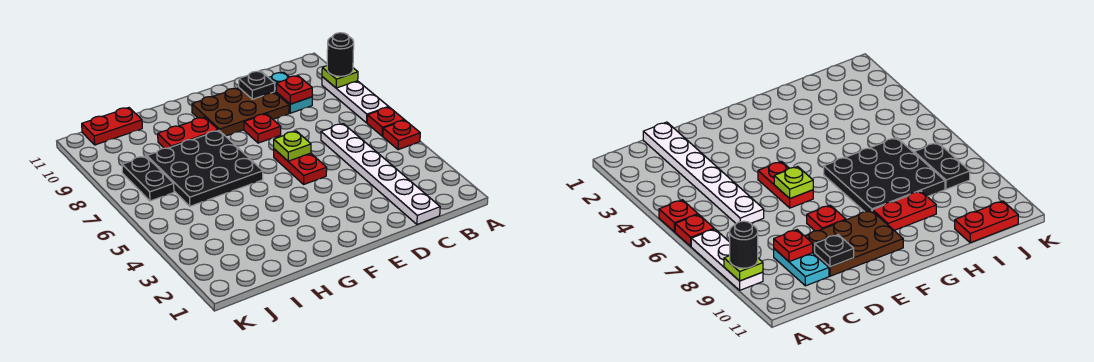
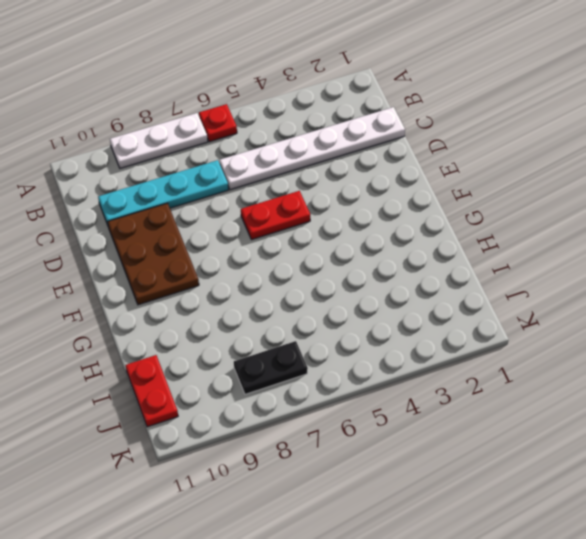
cyan plate C7:C10 level 1 -> cyan plate C9:C10 level 1
none -> red plate A5 level 1
none -> red plate E8 level 1
none -> black plate G6:I8 level 1

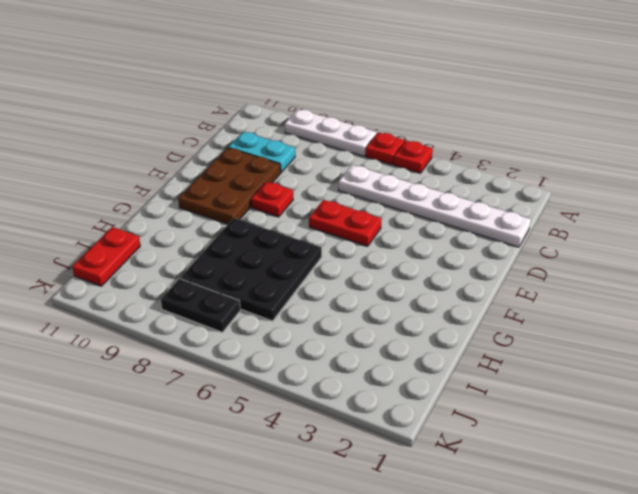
none -> red plate G9:H9 level 1
none -> lime plate A9 level 2
none -> red plate C9 level 2

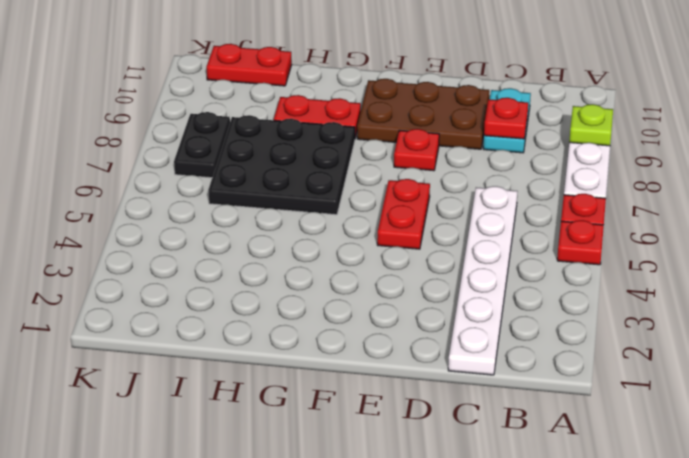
none -> black plate D10 level 2
none -> lime plate E6 level 2
none -> black round brick A9 level 3

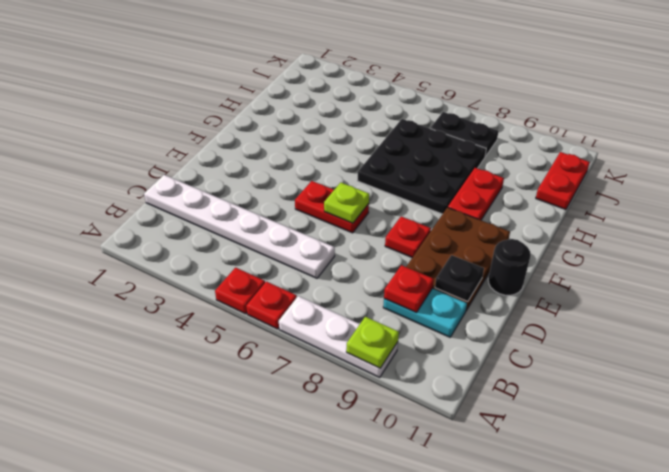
black round brick E11 level 1 -> black round brick A9 level 3

